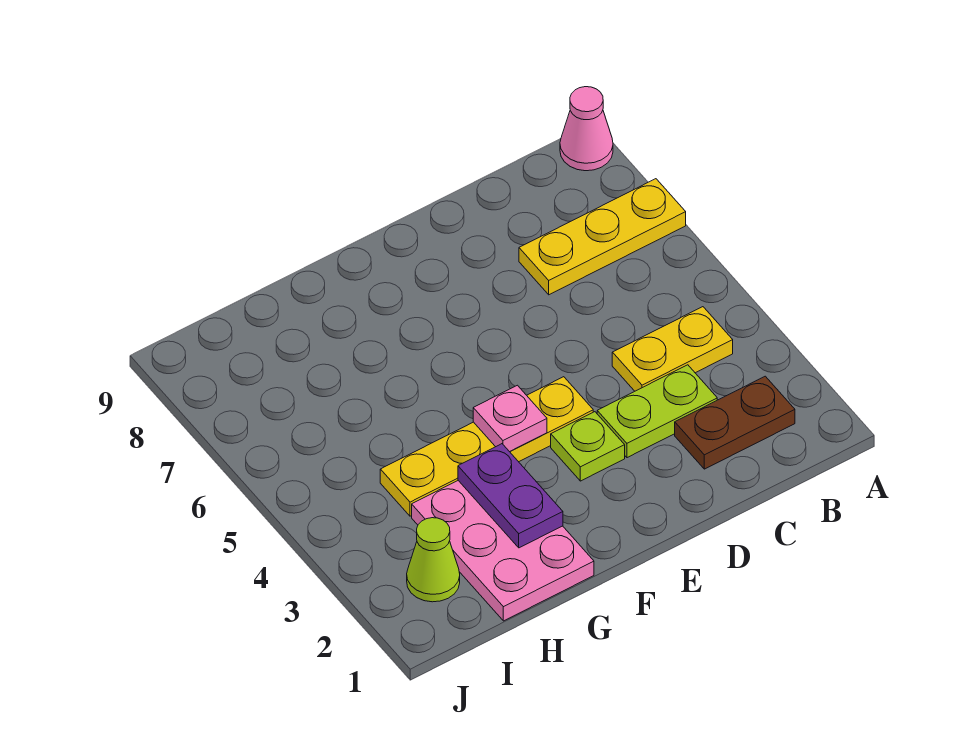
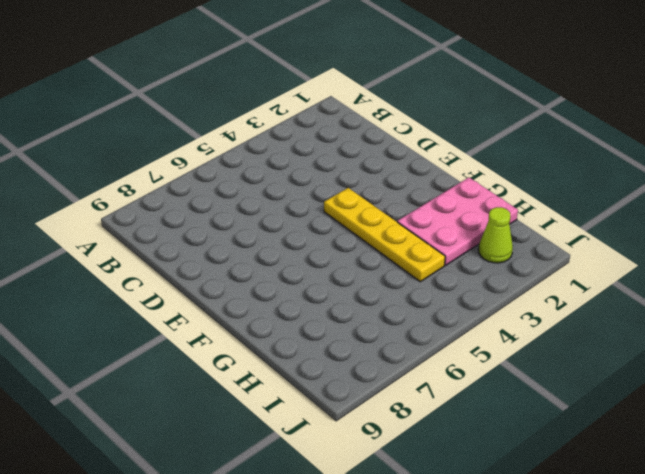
none -> yellow plate A7:C7 level 1
none -> pink cone A9 level 1

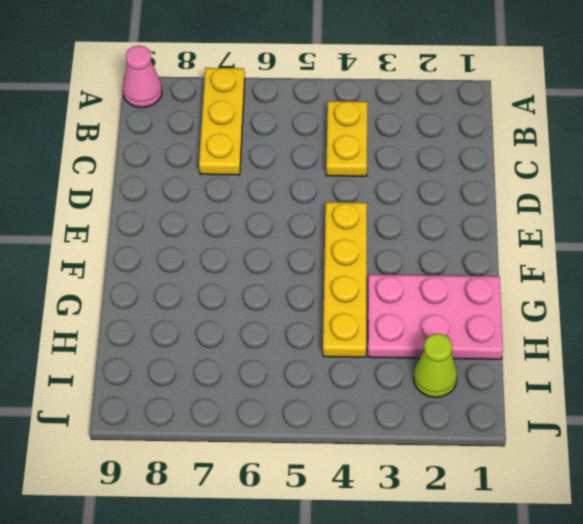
none -> brown plate B2:C2 level 1
none -> lime plate C3:D3 level 1

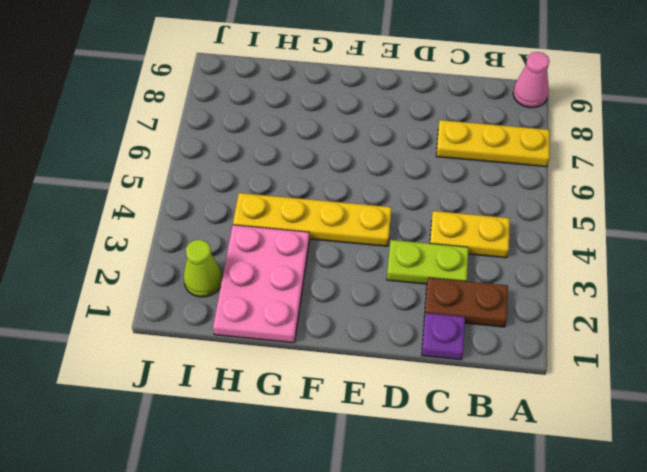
purple plate C1 level 1 -> none
none -> lime plate E3 level 1
none -> pink plate F4 level 2

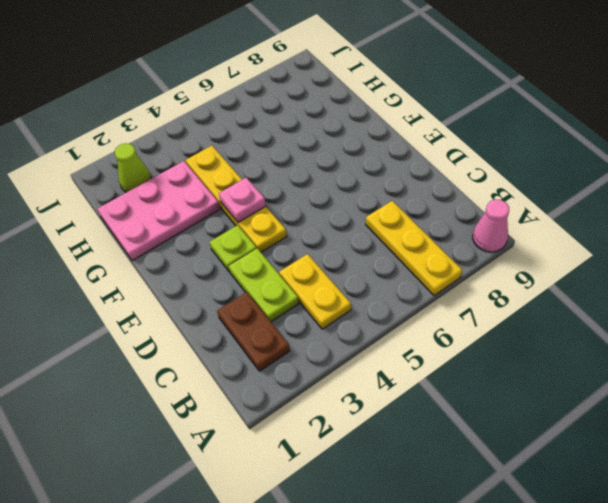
none -> purple plate G2:G3 level 2

